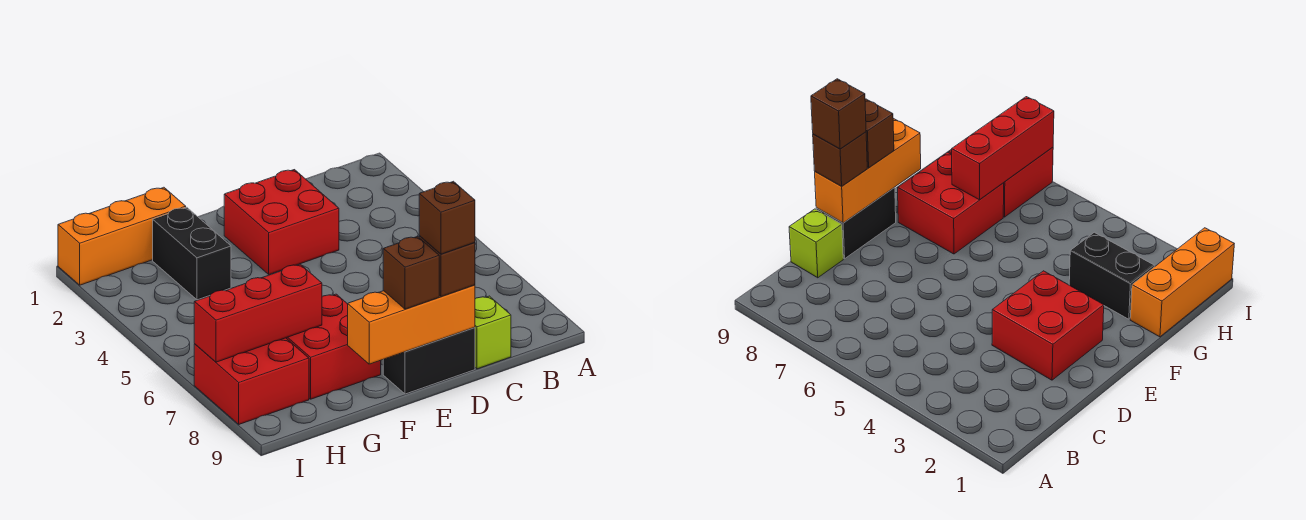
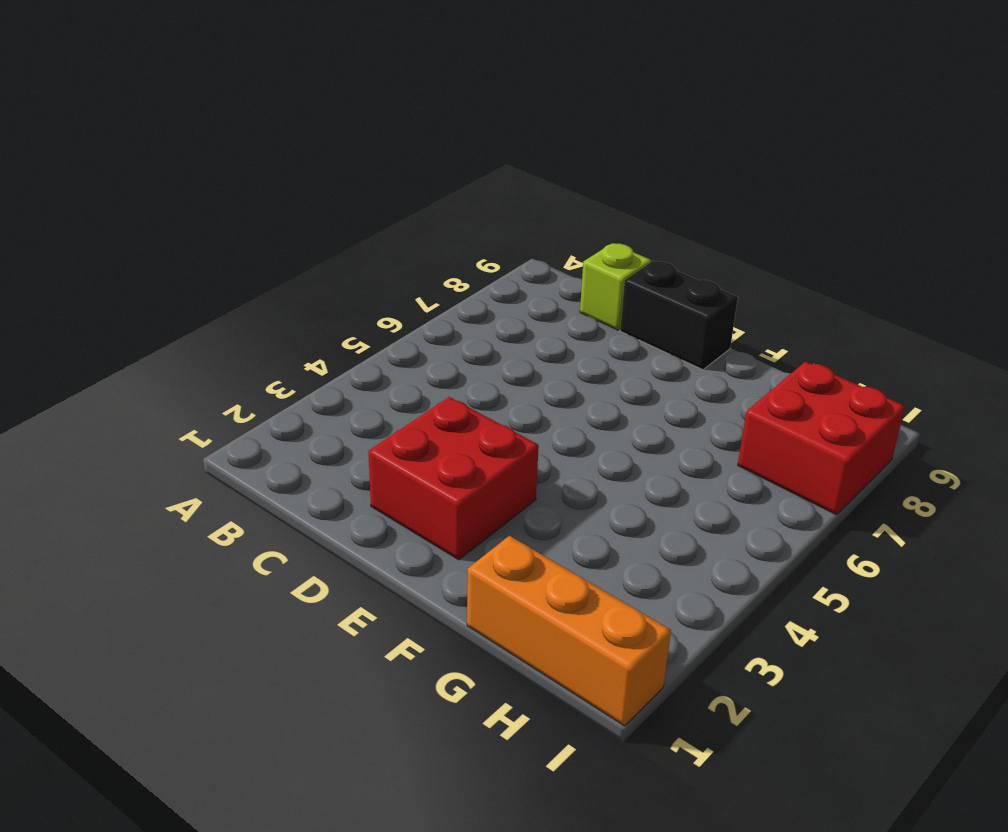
none -> red brick F7:G8 level 1
none -> black brick G2:G3 level 1
none -> orange brick D9:F9 level 2

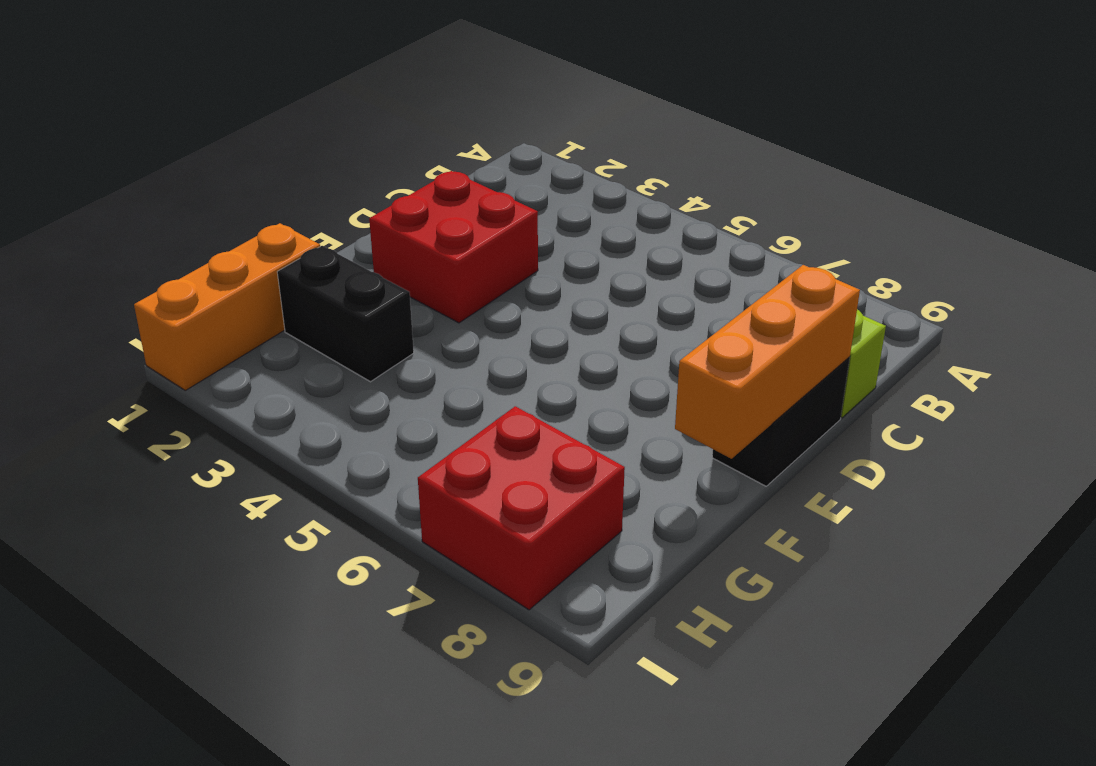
none -> red brick F7:G8 level 1
none -> red brick G7:I7 level 2
none -> brown brick D9 level 3

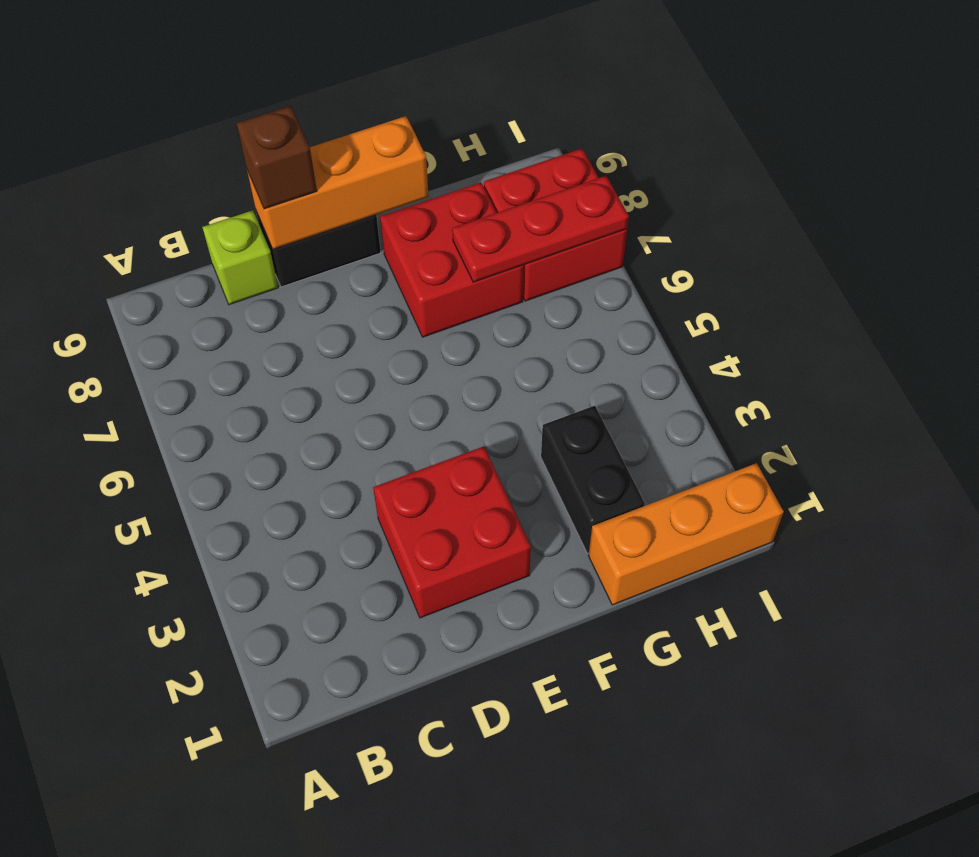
red plate G7:I7 level 2 -> red brick G7:I7 level 2
none -> brown brick E9 level 3
none -> brown brick D9 level 4

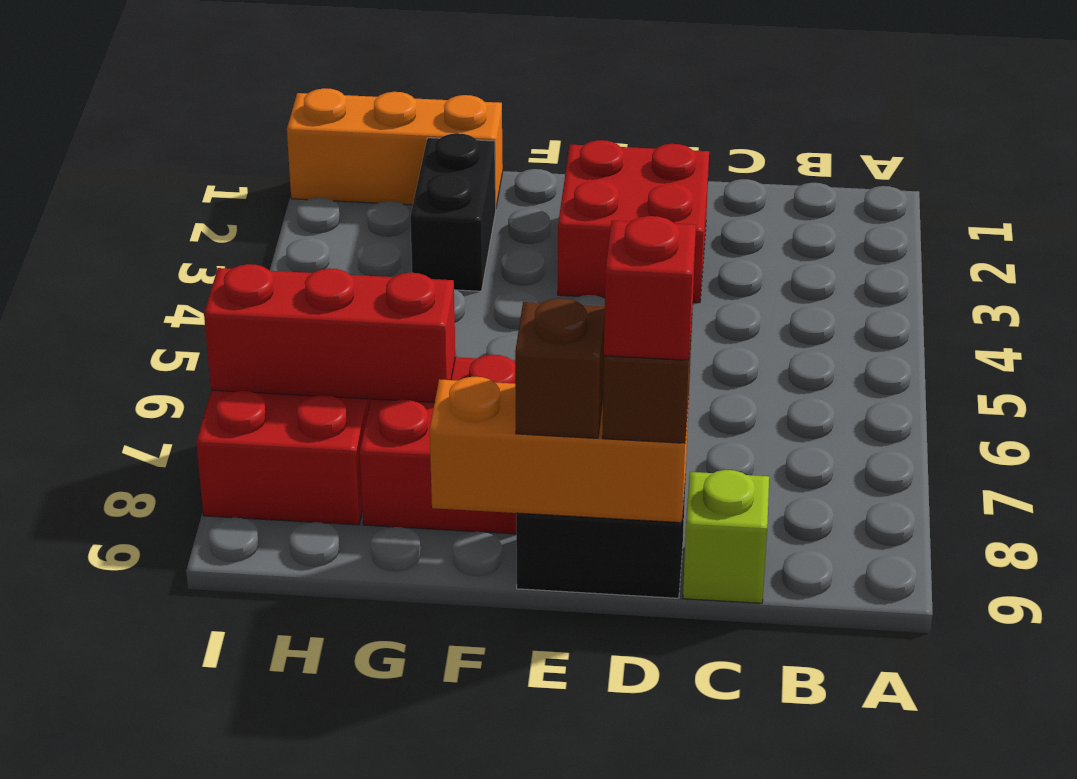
red brick D9 level 4 -> brown brick D9 level 4

